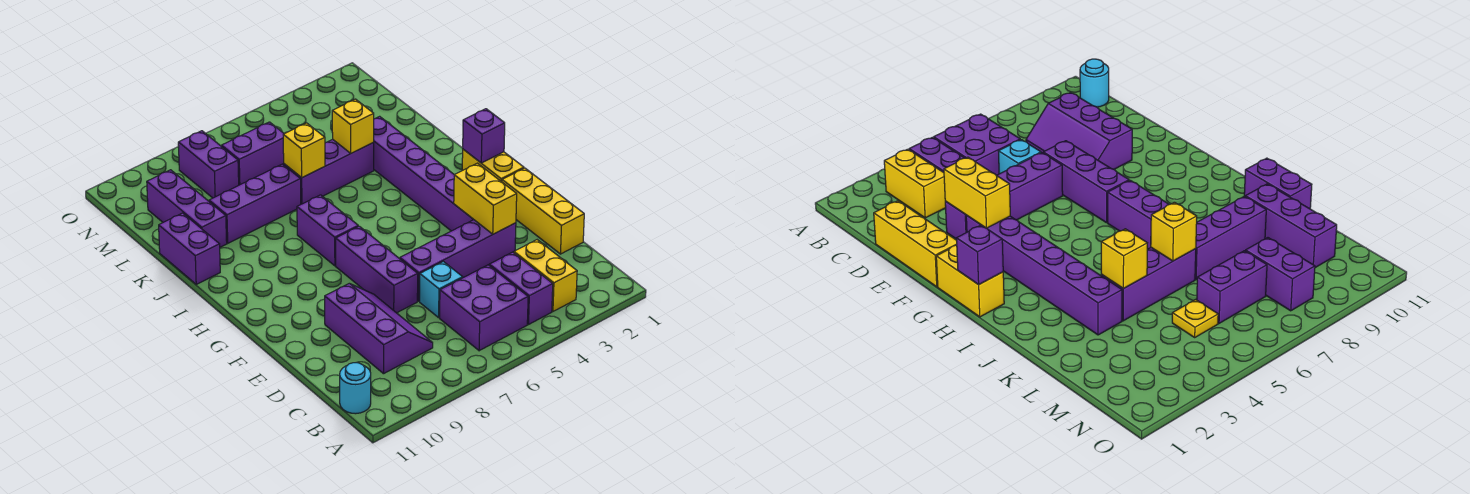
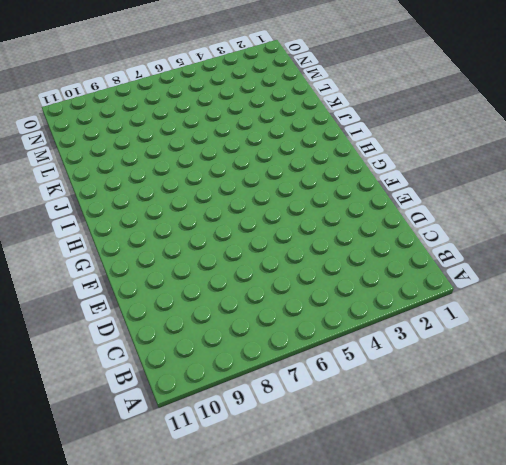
none -> yellow brick B3:C3 level 1
none -> purple brick B4:C4 level 1
none -> purple brick B5:C6 level 1

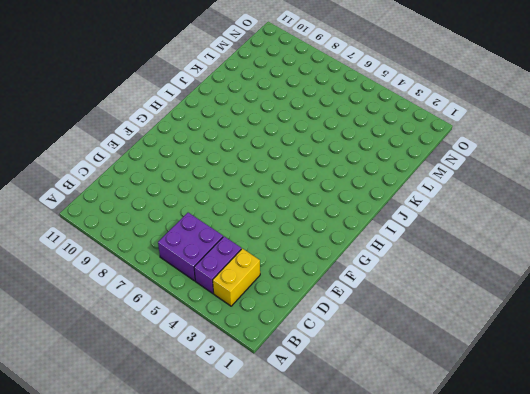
none -> cyan round brick B11 level 1
none -> purple slope C8:E9 level 1 top 9
none -> yellow brick D1:F1 level 1

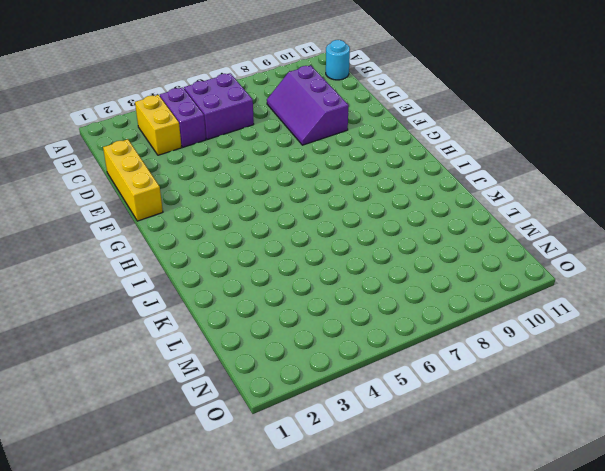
none -> cyan brick D6 level 1
none -> purple brick E3:E6 level 1
none -> purple brick E7:G7 level 1

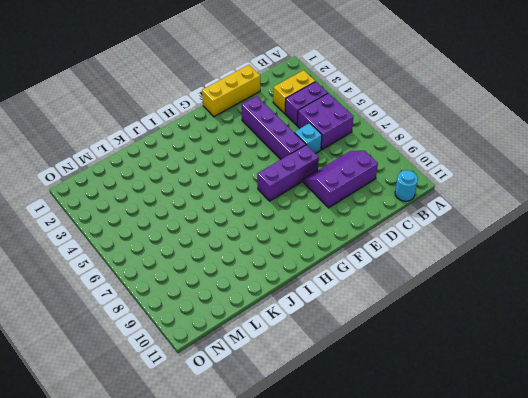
none -> purple brick F3:K3 level 1
none -> yellow brick G1:H1 level 1
none -> purple brick H7:I7 level 1

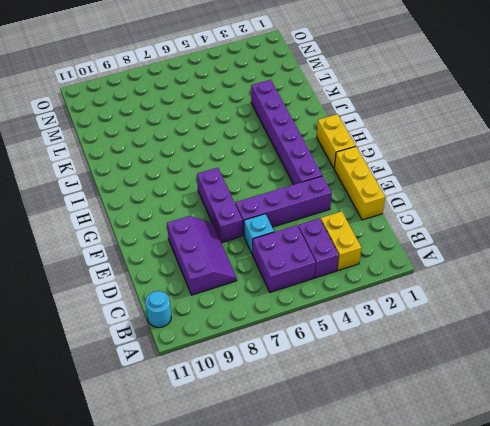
none -> purple brick H7:I7 level 1
none -> purple brick J11:K11 level 1
none -> purple brick K4:K6 level 1

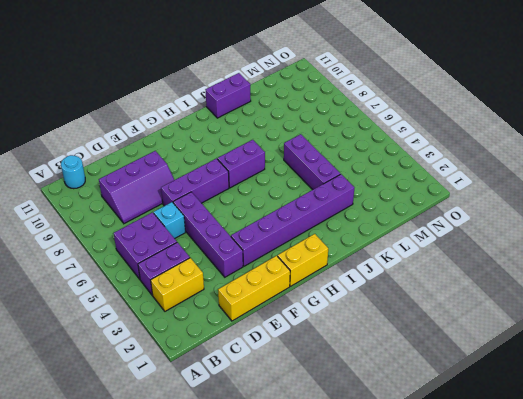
none -> purple brick K7:K9 level 1
none -> purple brick K10:M10 level 1
none -> yellow plate M5 level 1

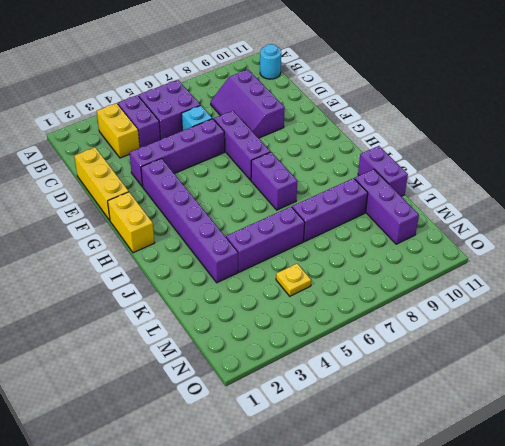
none -> purple brick M6:M7 level 1
none -> purple brick M8:N8 level 1
none -> yellow brick E3:F3 level 2

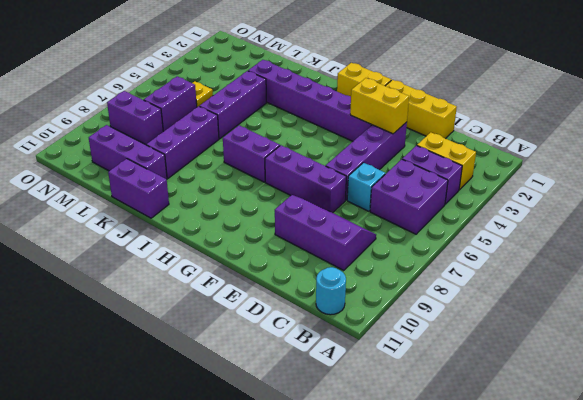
none -> purple brick H1 level 2
none -> yellow brick K4 level 2
none -> yellow brick K6 level 2

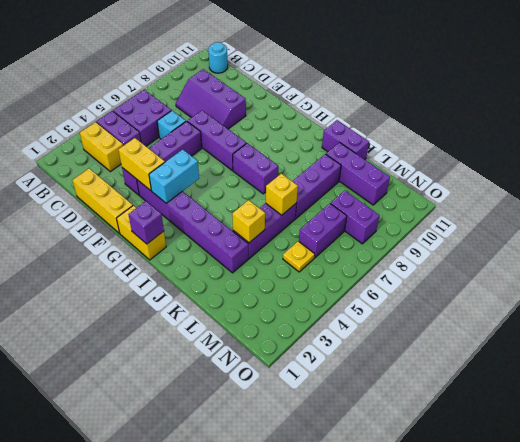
cyan brick G3:G4 level 2 -> none

